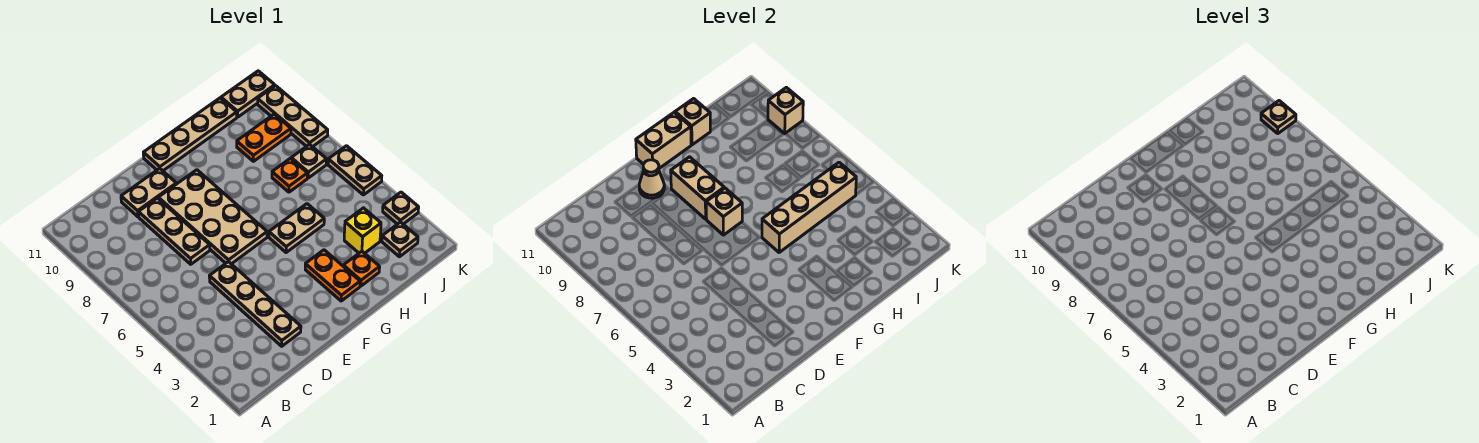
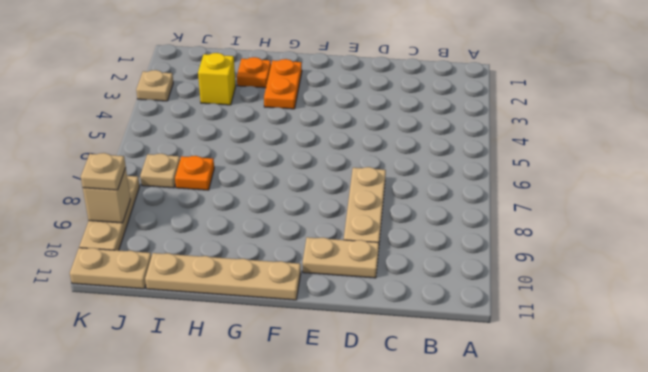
none -> tan plate D2:D5 level 1
none -> tan plate E6:F9 level 1
none -> tan plate G5:H5 level 1

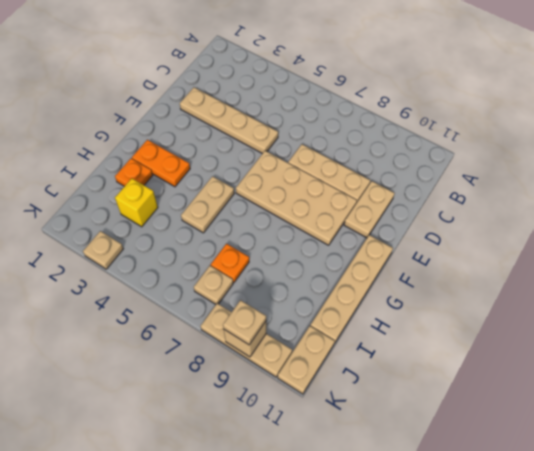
none -> orange plate I9:J9 level 1
none -> tan plate J2 level 1
none -> tan plate K5:K6 level 1

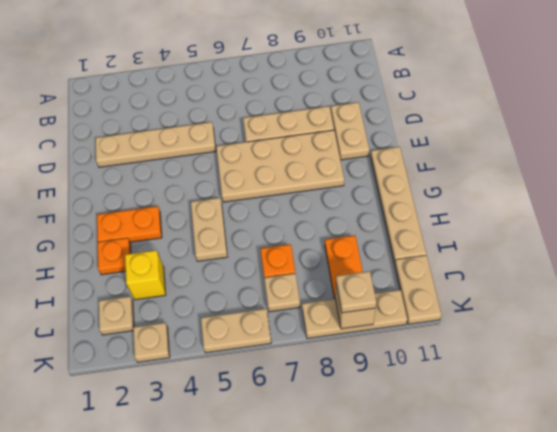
none -> tan cone E10 level 2
none -> tan brick F7 level 2
none -> tan brick F8:F9 level 2

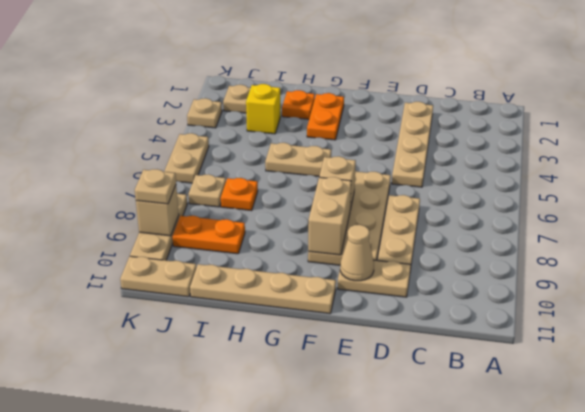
none -> tan brick F11:G11 level 2
none -> tan brick G5:J5 level 2
none -> tan brick H11 level 2

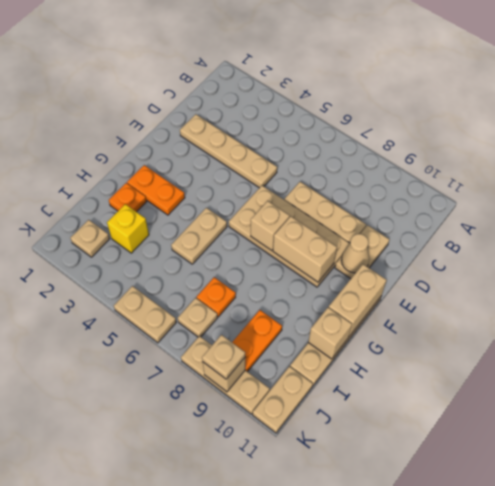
none -> tan plate K3 level 1
none -> tan brick G5:J5 level 2

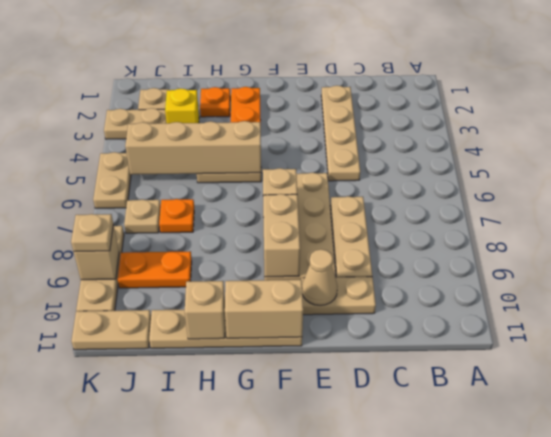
tan plate J3:K3 level 1 -> tan plate K3 level 1

